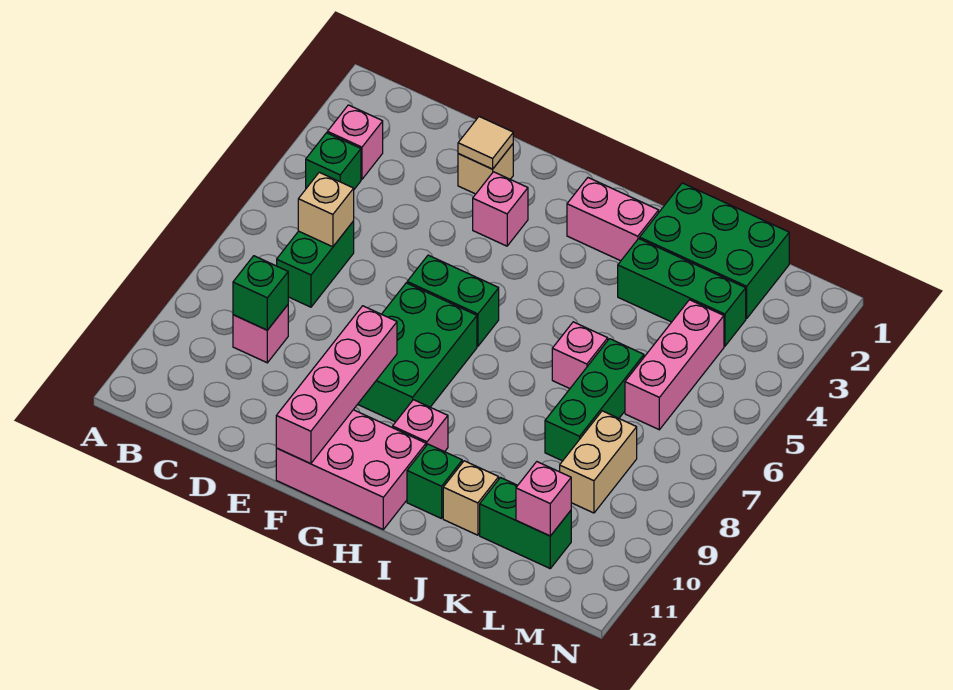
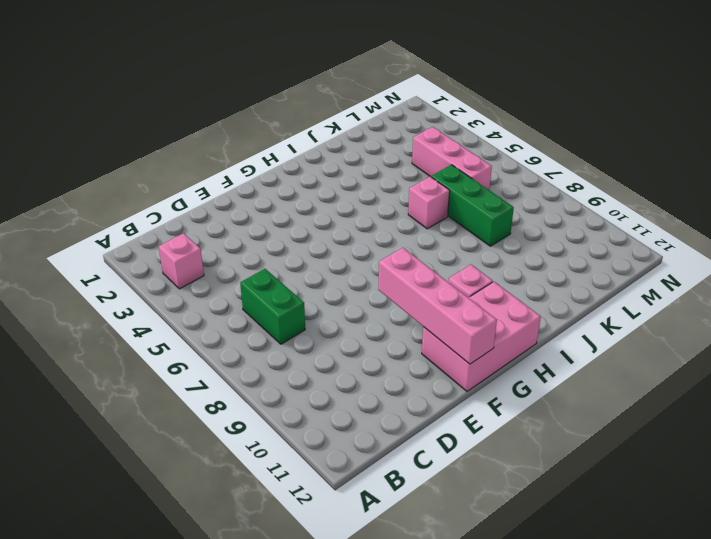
none -> green brick B4 level 1
none -> pink brick C9 level 1
none -> tan brick E2 level 1

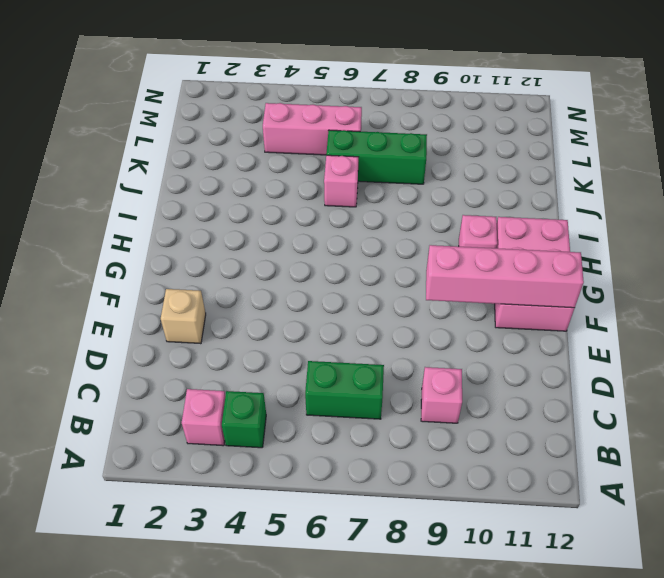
none -> pink brick F3 level 1
none -> green brick F6:G6 level 1
none -> green brick F7:G9 level 1

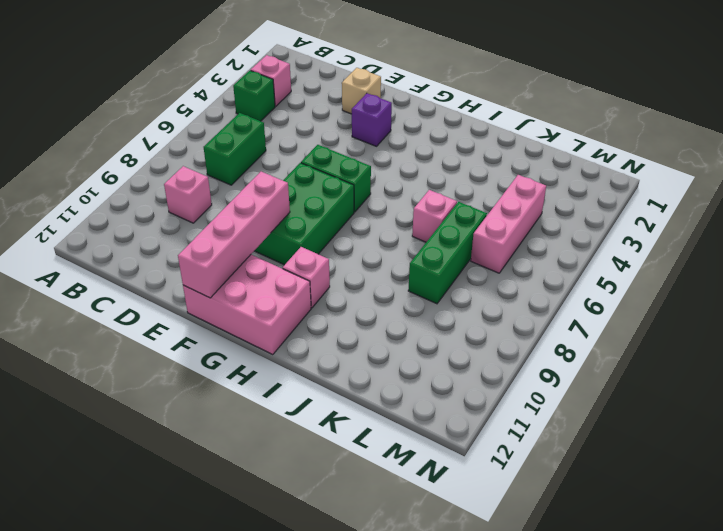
purple brick F3 level 1 -> pink brick F3 level 1
none -> pink brick H2:I2 level 1
none -> green brick I11 level 1
none -> green brick J1:L2 level 1

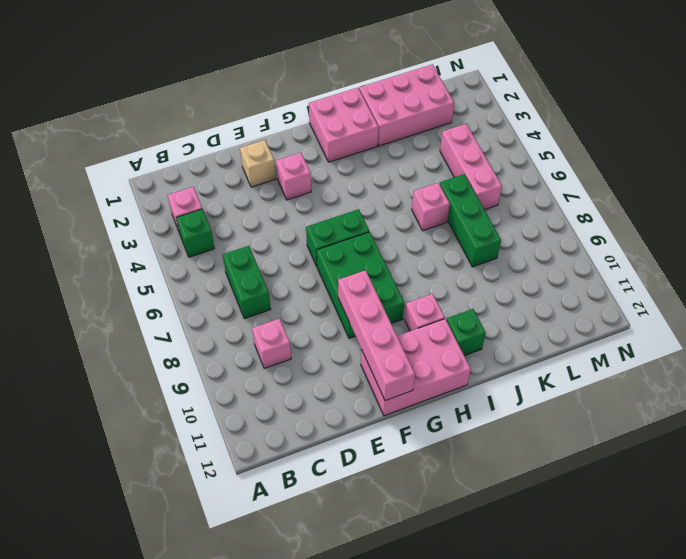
pink brick H1:I2 level 1 -> pink brick H2:I2 level 1
pink brick J1:L2 level 1 -> green brick J1:L2 level 1
none -> green brick J3:L3 level 1
none -> tan brick J11 level 1
none -> green brick K11:L11 level 1

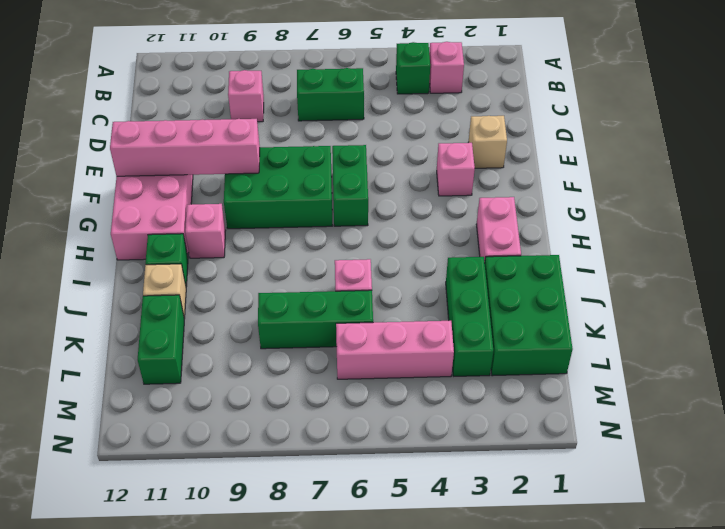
none -> tan brick L8:L9 level 1
none -> tan brick C6 level 2
none -> green brick C9 level 2

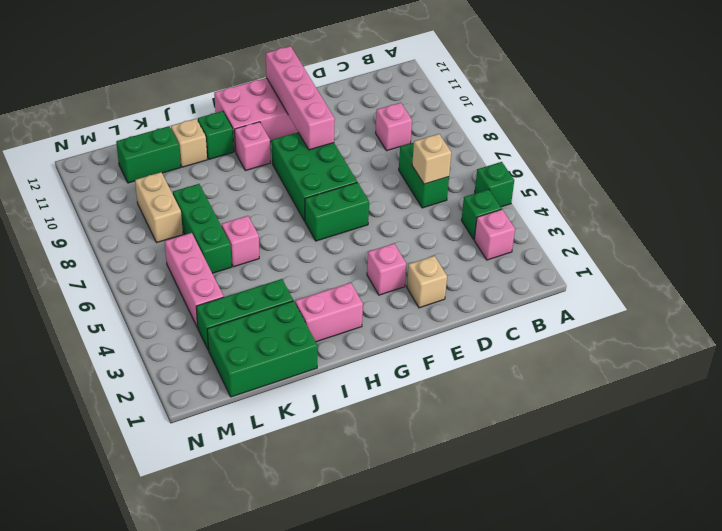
green brick A5 level 1 -> green brick C9 level 2
none -> tan tile E2 level 2
none -> pink brick L11 level 2

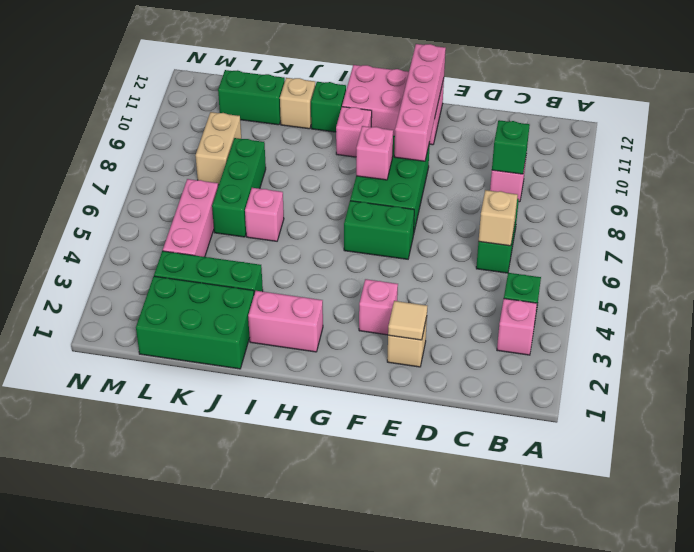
pink brick G8 level 2 -> pink brick L11 level 2

